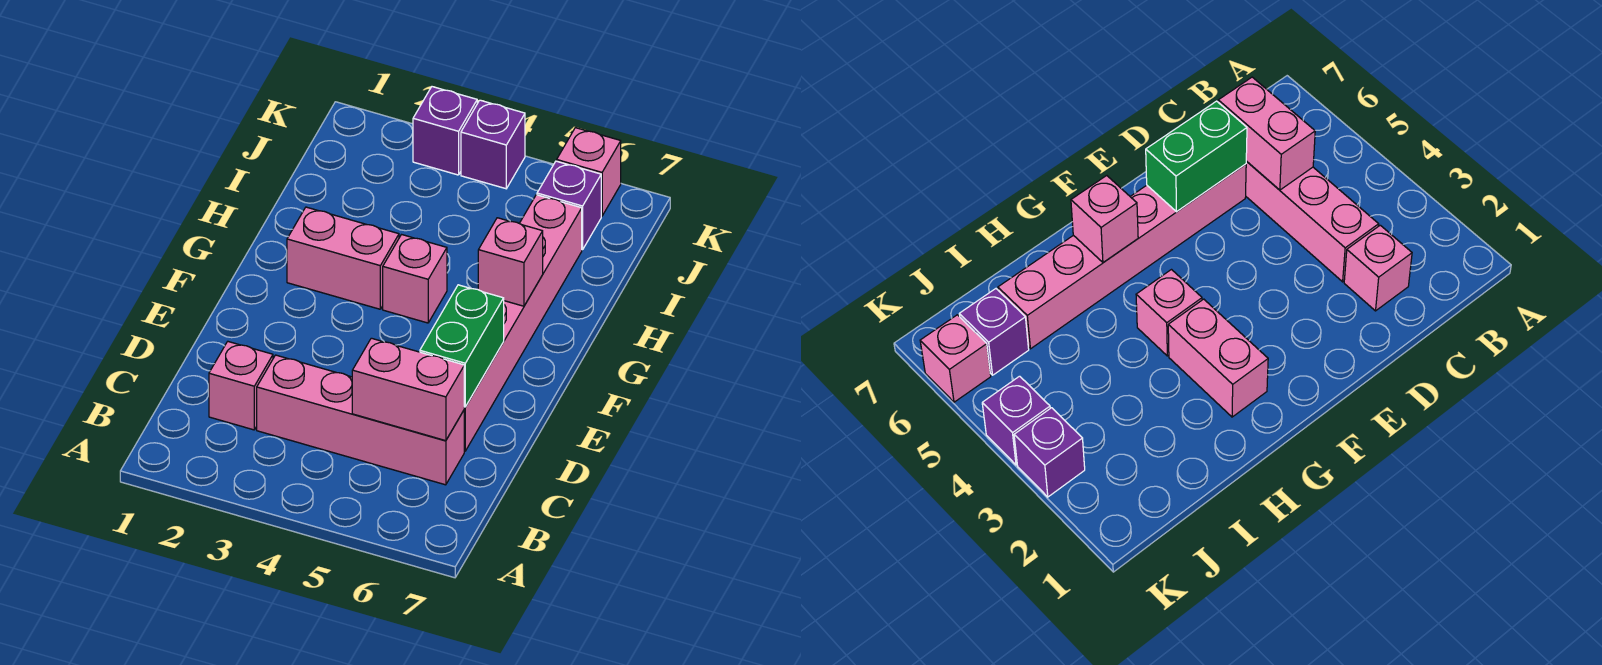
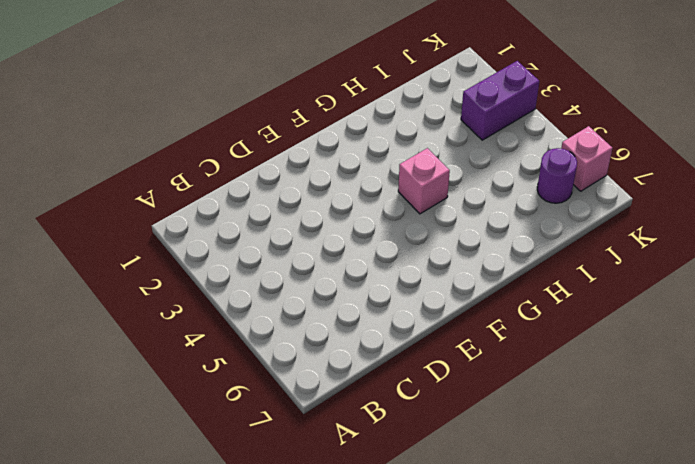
purple brick J3:K3 level 1 -> purple brick K3 level 1
purple round brick J6 level 1 -> purple brick J6 level 1
none -> pink brick C2 level 1
none -> pink brick C3:C6 level 1
none -> pink brick D6:I6 level 1

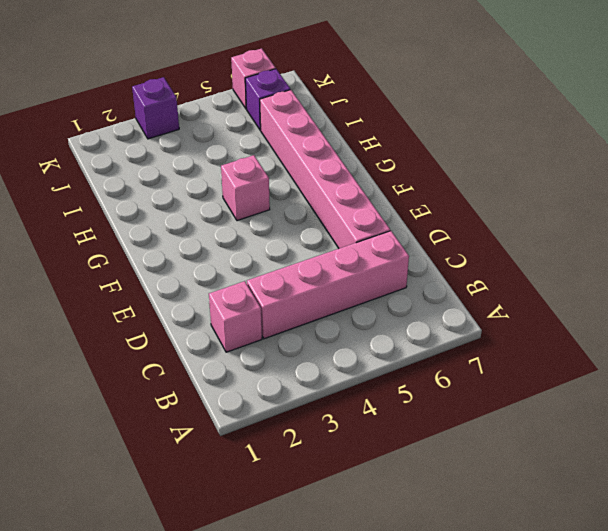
none -> pink brick G2:G3 level 1
none -> purple brick K4 level 1
none -> pink brick C5:C6 level 2

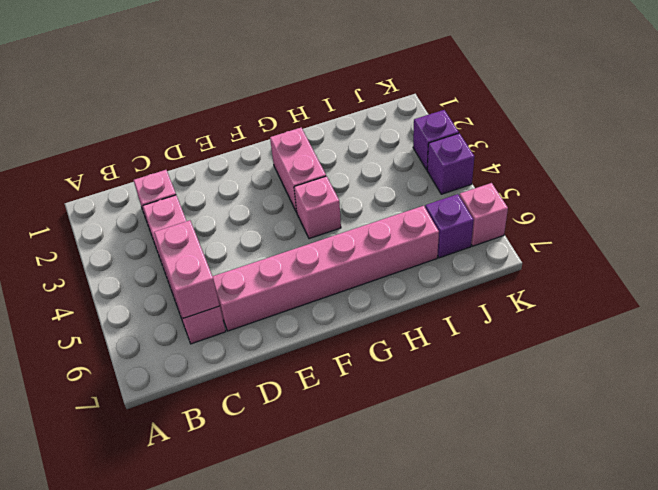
none -> green brick D6:E6 level 2
none -> pink brick G6 level 2

